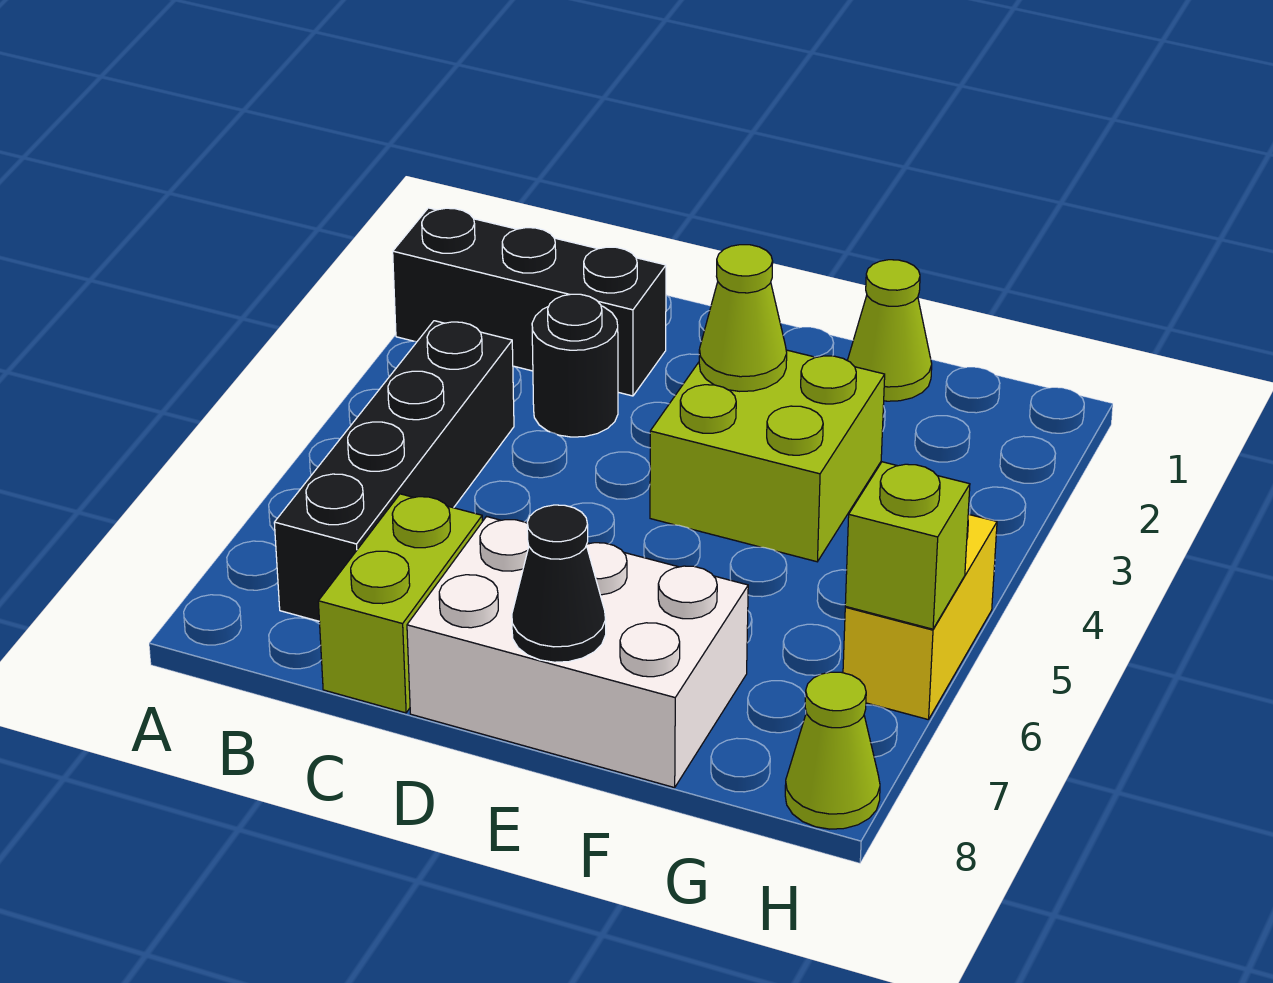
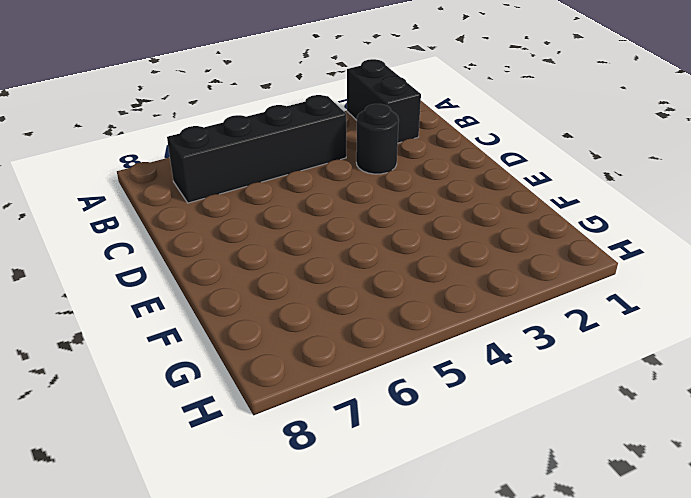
black brick A2:B2 level 1 -> black brick A2:C2 level 1
none -> lime brick C7:C8 level 1
none -> white brick D7:F8 level 1
none -> lime brick E3:F4 level 1

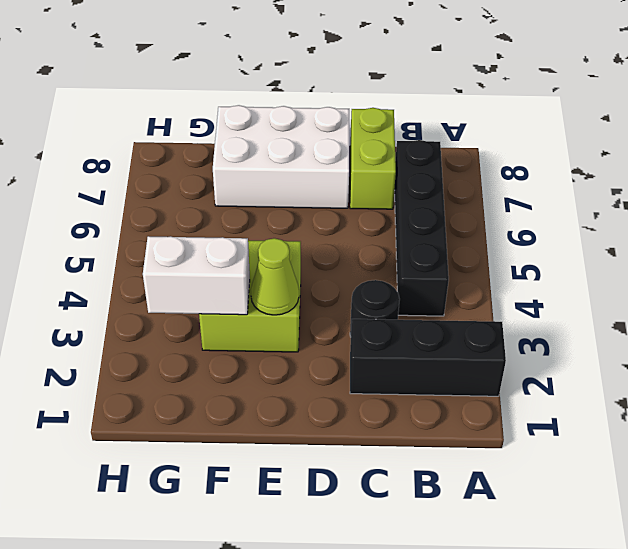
white brick F3:G3 level 2 -> none
none -> lime cone F1 level 1
none -> yellow brick H5:H6 level 1
none -> lime cone H8 level 1

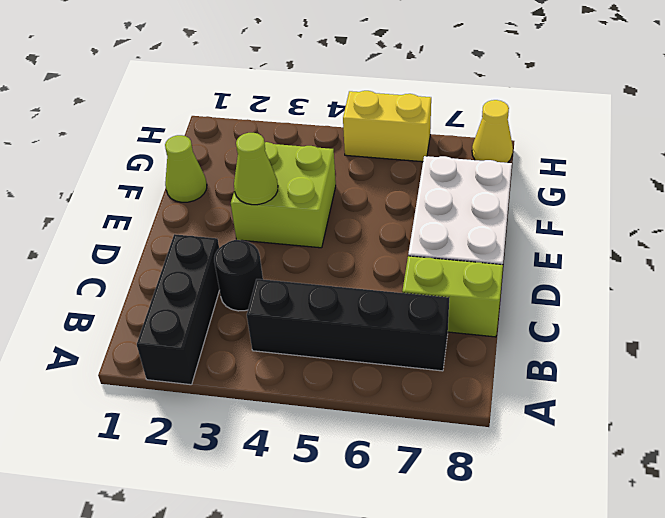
yellow cone H8 level 1 -> lime cone H8 level 1
none -> black cone E8 level 2
none -> lime brick H6 level 2

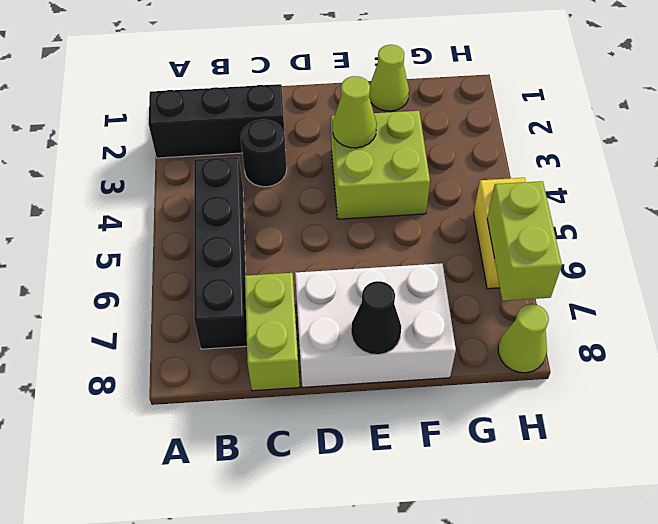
lime brick H6:H7 level 2 -> lime brick H6 level 2

